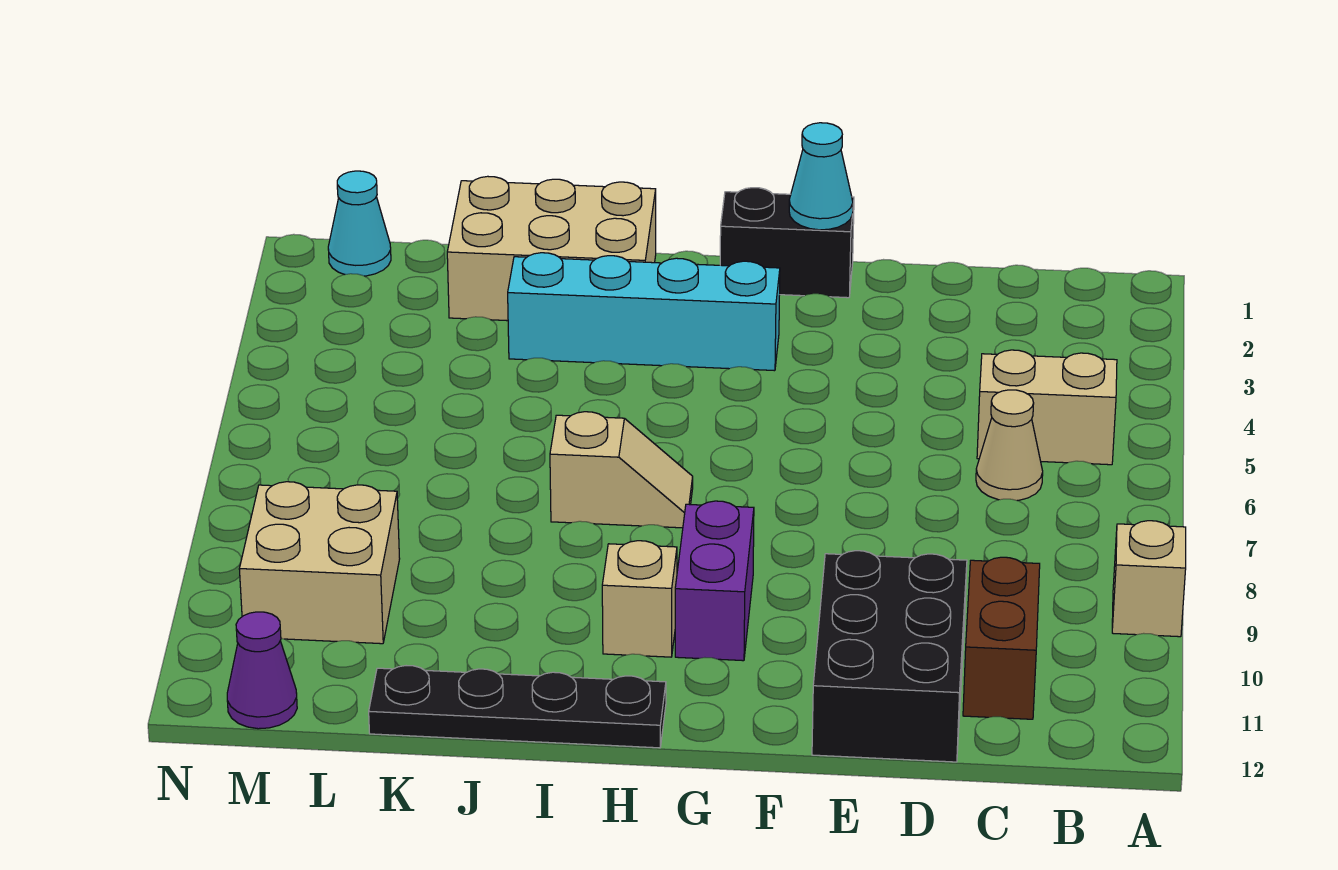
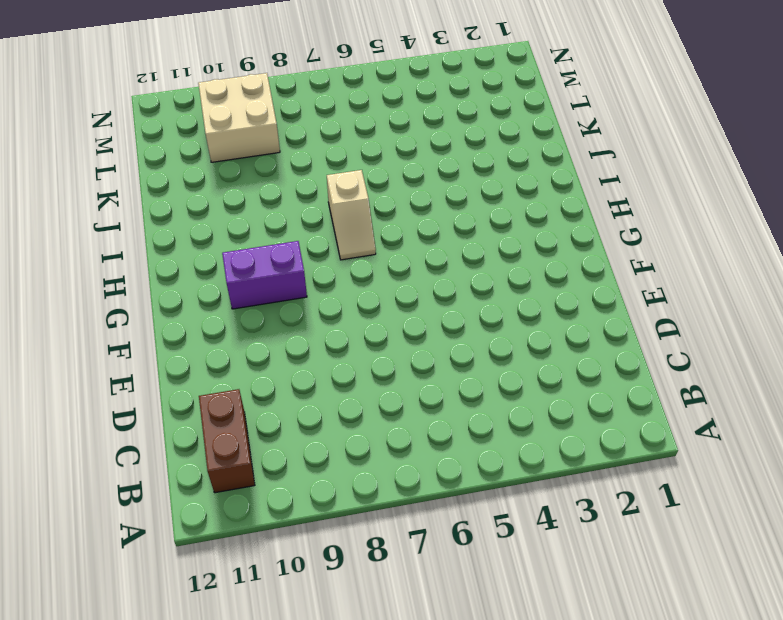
brown brick B11:C11 level 1 -> brown brick C10:C11 level 1
none -> tan brick A9 level 1
none -> tan brick B5:C5 level 1
none -> tan cone C6 level 1

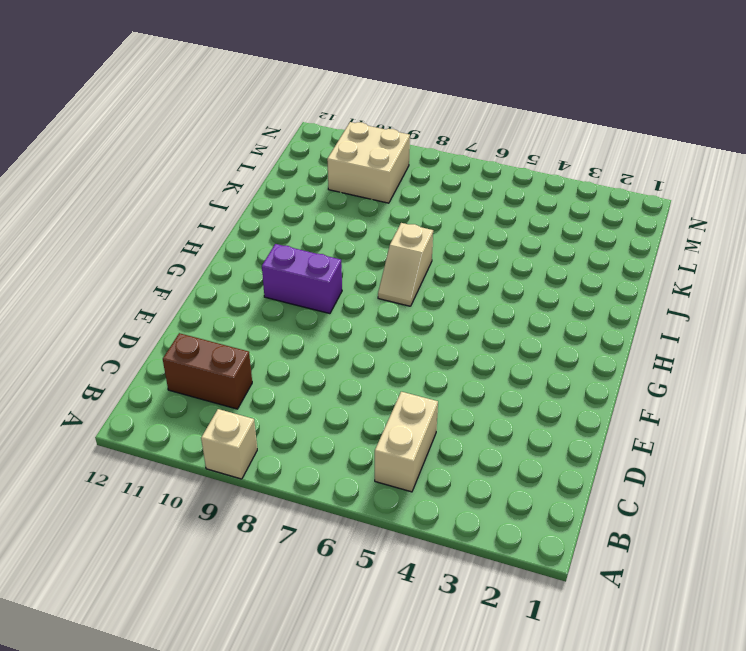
none -> tan cone C6 level 1
none -> black brick D10:E12 level 1
none -> black brick F1:G1 level 1

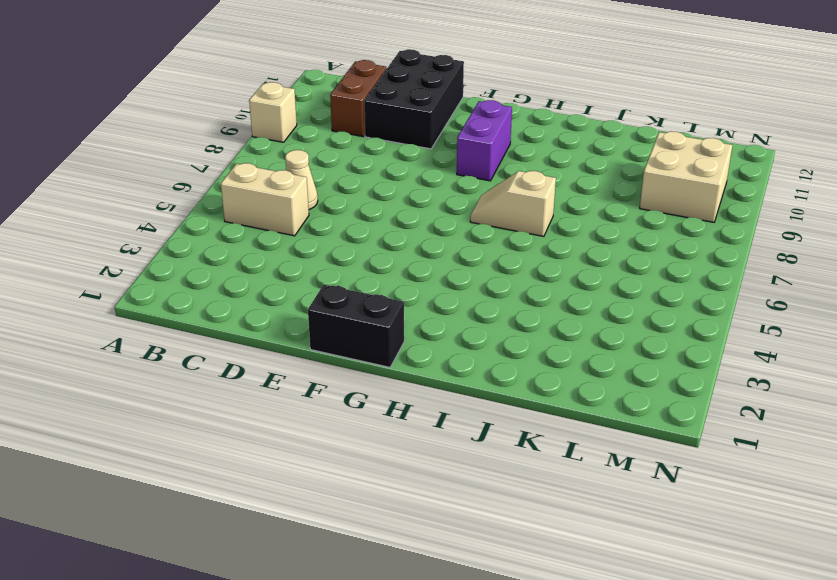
none -> cyan brick G3:J3 level 1
none -> tan brick H10 level 1
none -> black plate H12:K12 level 1

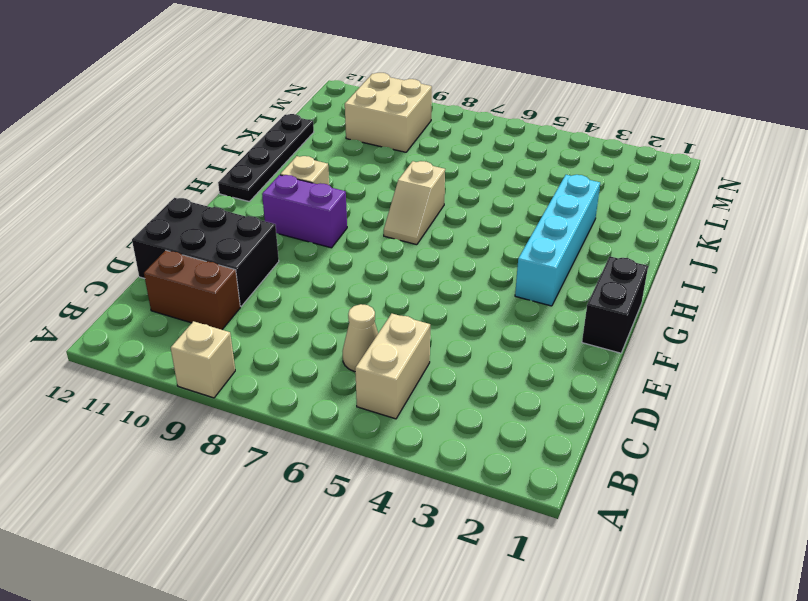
none -> tan brick I1:K2 level 1
none -> cyan cone M1 level 1
none -> purple cone M12 level 1

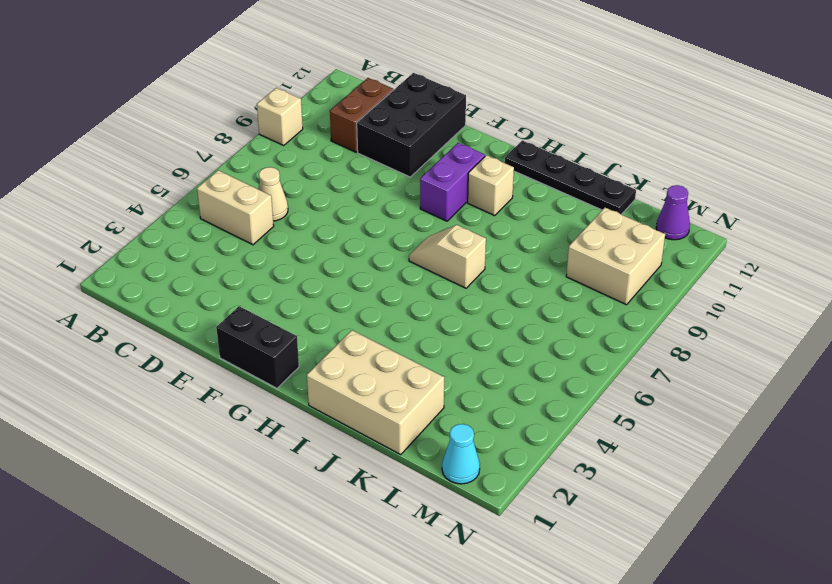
none -> cyan brick G3:J3 level 1
none -> cyan cone F1 level 2

